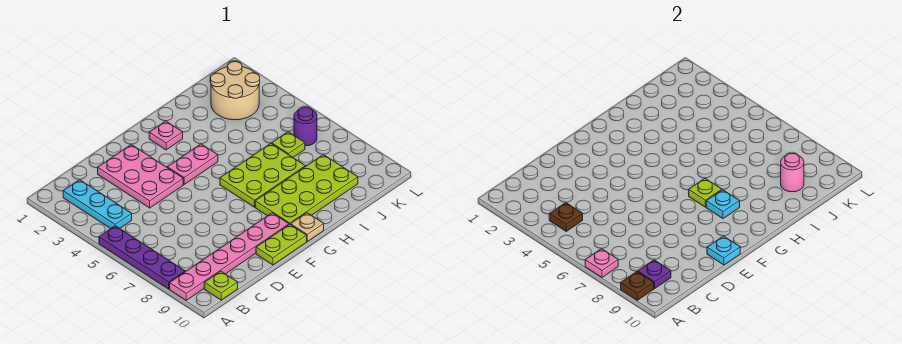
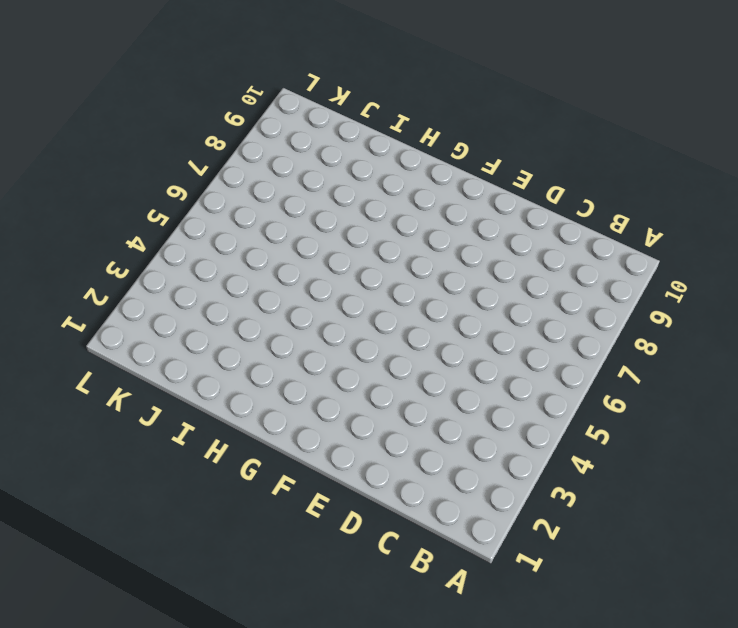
none -> purple plate A5:A8 level 1
none -> pink plate A9:F9 level 1
none -> cyan plate B2:B4 level 1

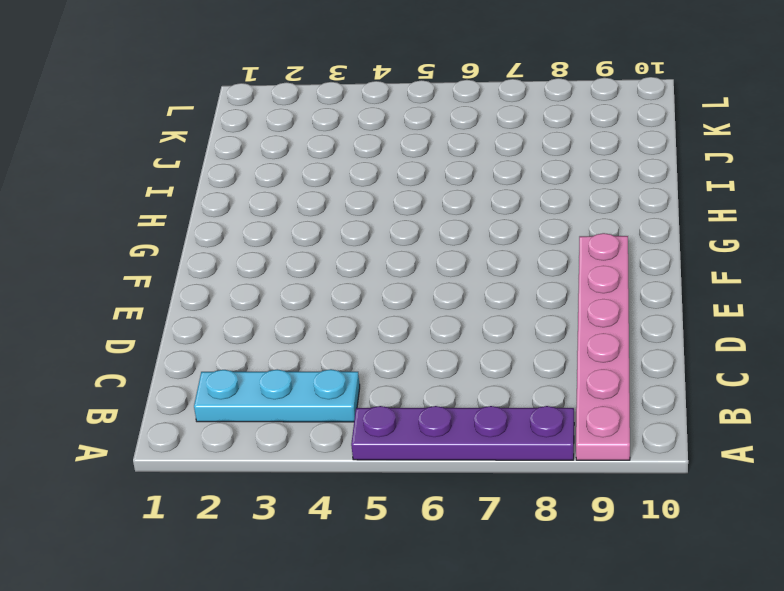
none -> lime plate B10 level 1
none -> pink plate D2:E4 level 1
none -> lime plate E10:F10 level 1

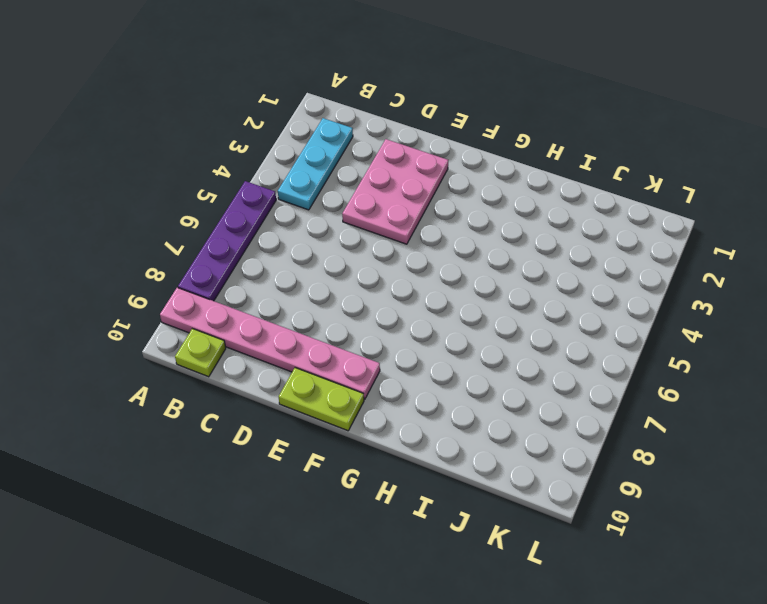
none -> pink plate F4:G4 level 1
none -> pink plate G2 level 1
none -> lime plate G6:I7 level 1

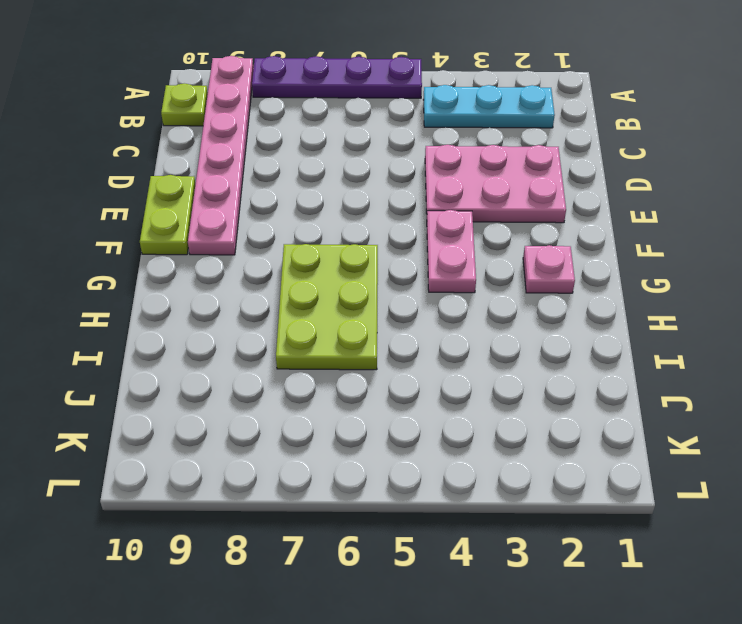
none -> lime plate G8:J9 level 1
none -> tan plate G10 level 1
none -> tan round brick J2:K3 level 1

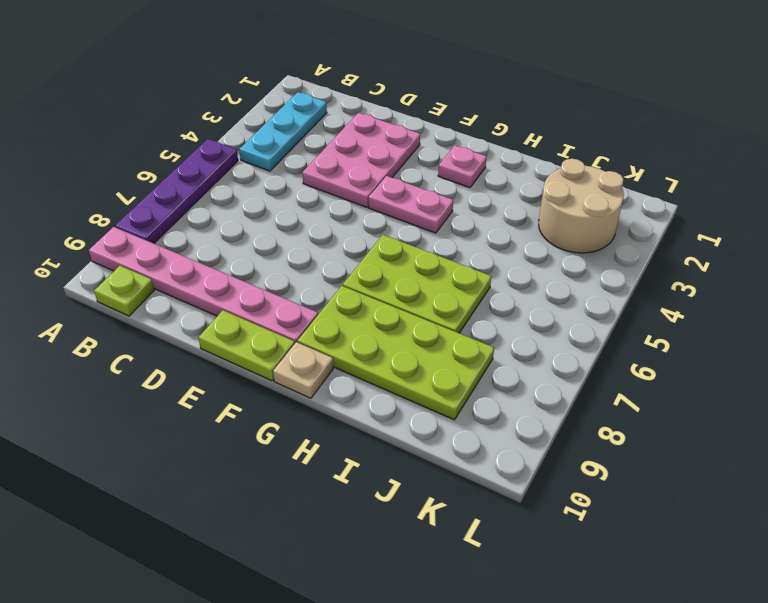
none -> lime plate J6 level 1
none -> purple round brick K6 level 1
none -> pink plate A7 level 2

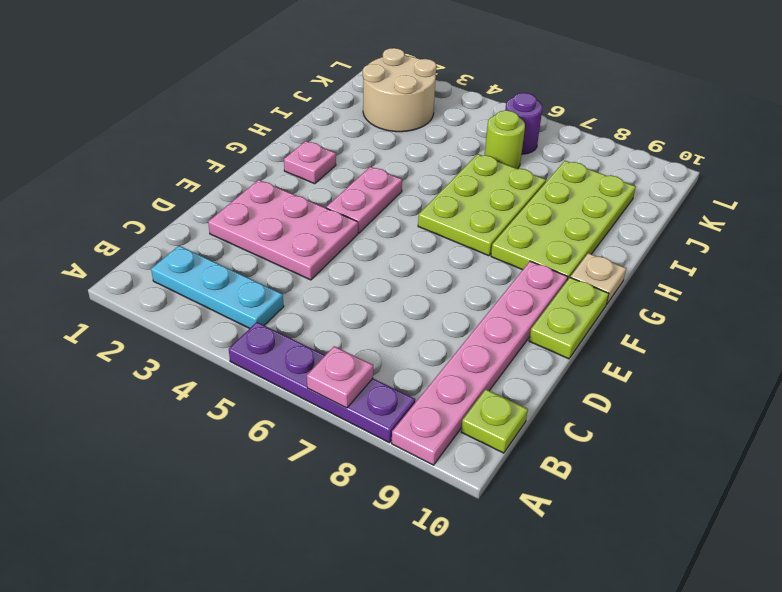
lime round brick J6 level 1 -> lime plate J6 level 1
none -> brown plate A9 level 2
none -> brown plate B4 level 2
none -> purple plate B9 level 2

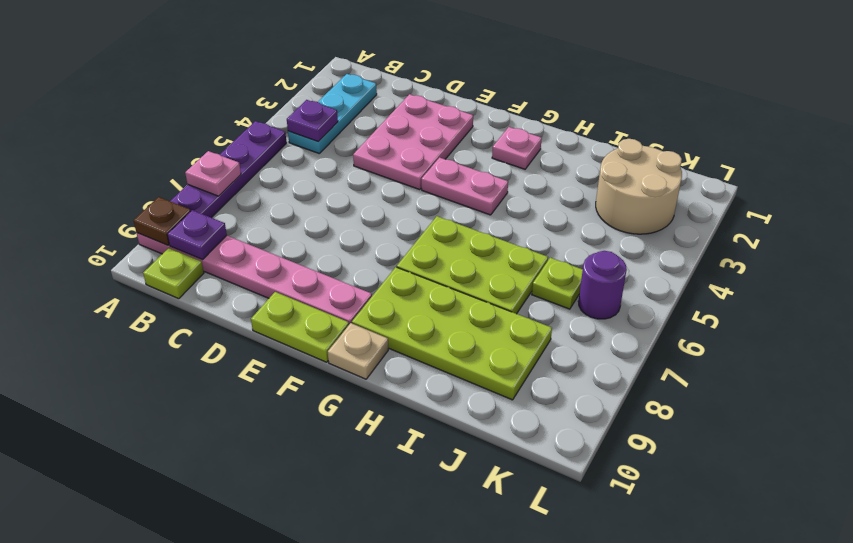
purple plate B4 level 2 -> brown plate B4 level 2
none -> cyan plate E10 level 2
none -> lime plate G7 level 2
none -> cyan plate G8 level 2

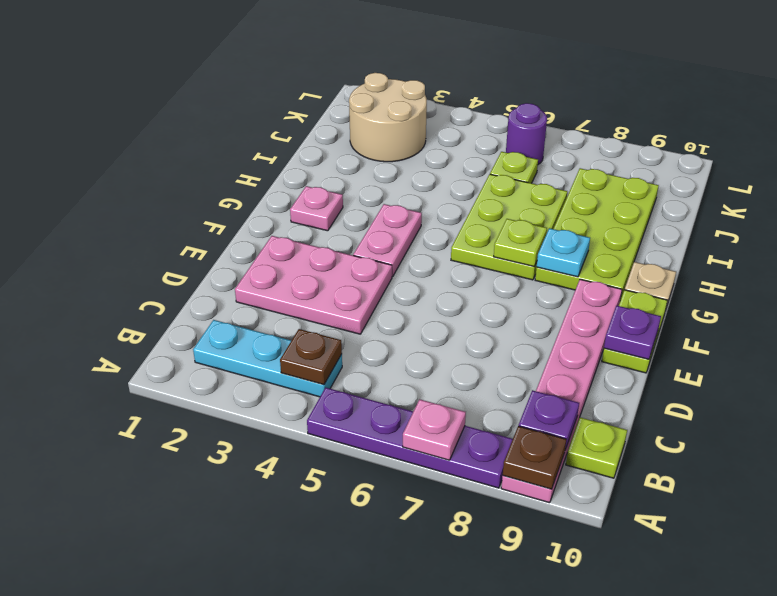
purple plate E10 level 2 -> cyan plate E10 level 2
none -> pink round brick J9 level 2

